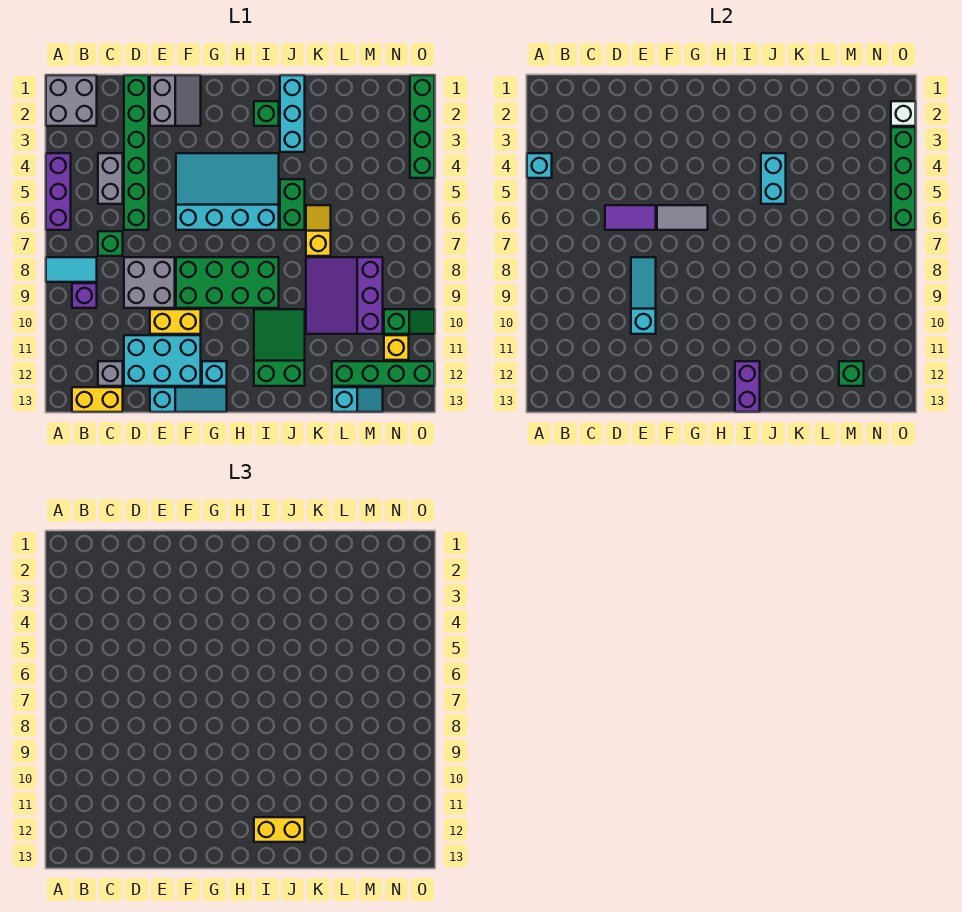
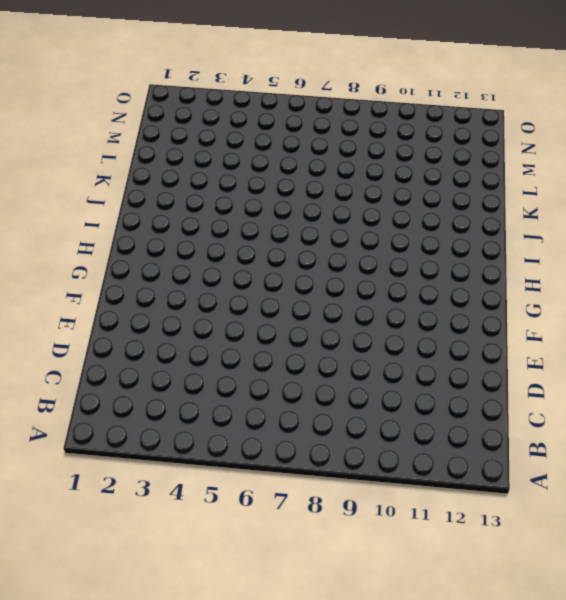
none -> grey brick A1:B2 level 1
none -> purple brick A4:A6 level 1
none -> cyan tile A8:B8 level 1
none -> purple brick B9 level 1

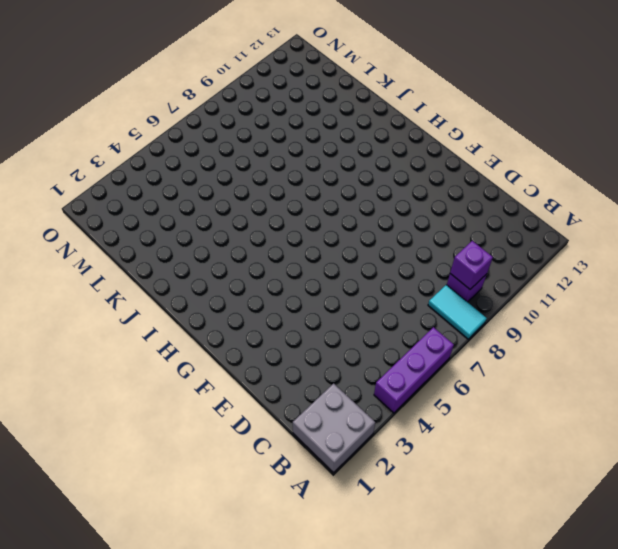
purple brick B9 level 2 -> none
none -> yellow brick B13:C13 level 1
none -> grey brick C4:C5 level 1
none -> green brick C7 level 1
none -> grey brick C12 level 1

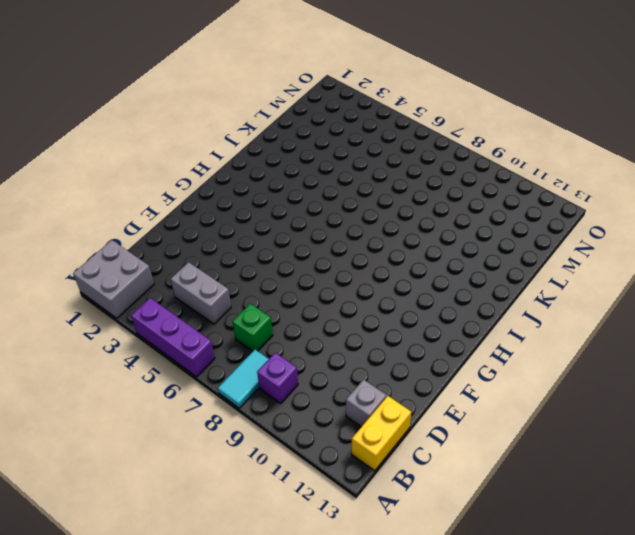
none -> green brick D1:D6 level 1
none -> grey brick D8:E9 level 1
none -> cyan brick D11:F12 level 1
none -> grey slope E1:F2 level 1 top E

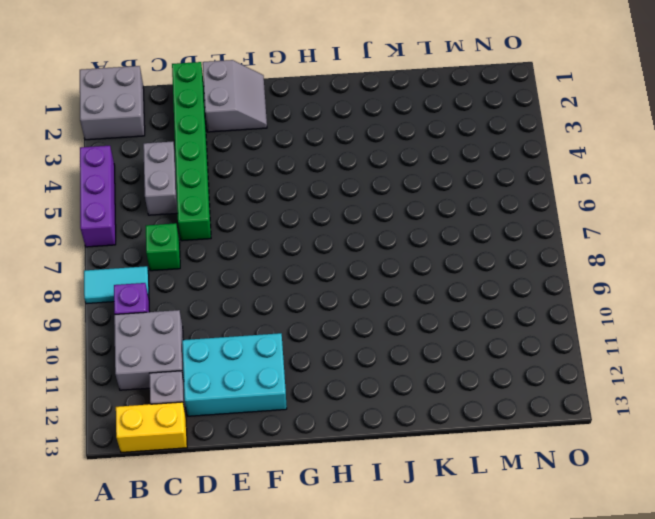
grey brick B10:C11 level 1 -> grey brick D8:E9 level 1
none -> yellow brick E10:F10 level 1
none -> cyan slope E13:G13 level 1 top E
none -> cyan slope F4:I6 level 1 top 6
none -> green brick F8:I9 level 1

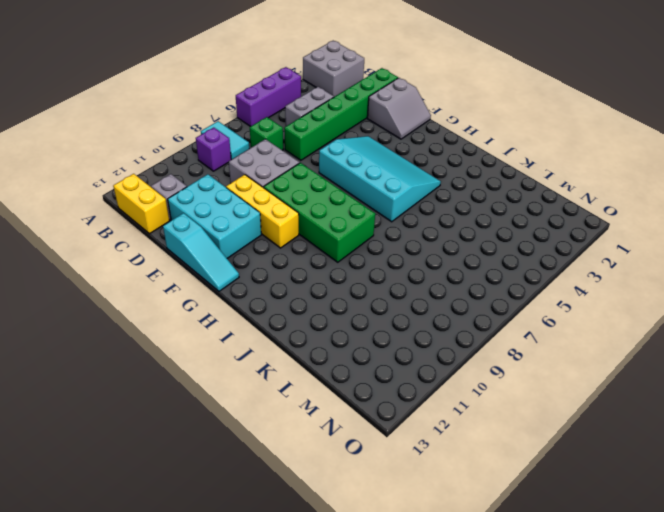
yellow brick E10:G10 level 1 -> yellow brick E10:F10 level 1
none -> cyan brick G12 level 1
none -> green brick I2 level 1
none -> green slope I10:J12 level 1 top 12
none -> cyan brick J1:J3 level 1

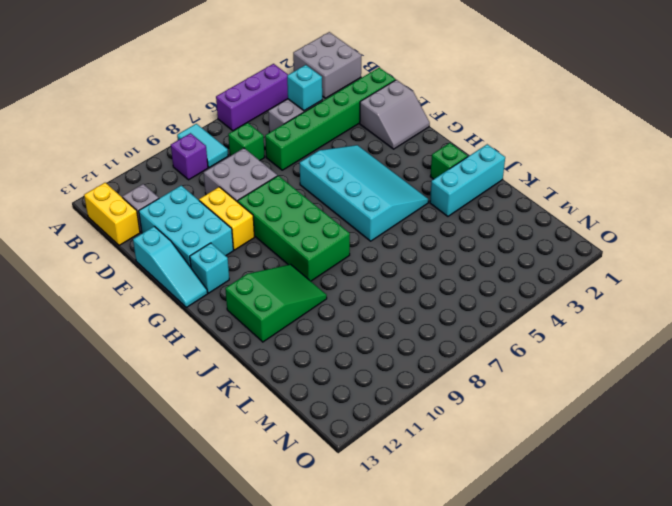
cyan brick C4 level 2 -> cyan brick A4 level 2
none -> green brick J5:J6 level 1
none -> yellow slope K6:K7 level 1 top 7
none -> purple slope K8:M10 level 1 top M
none -> green brick L12:O12 level 1

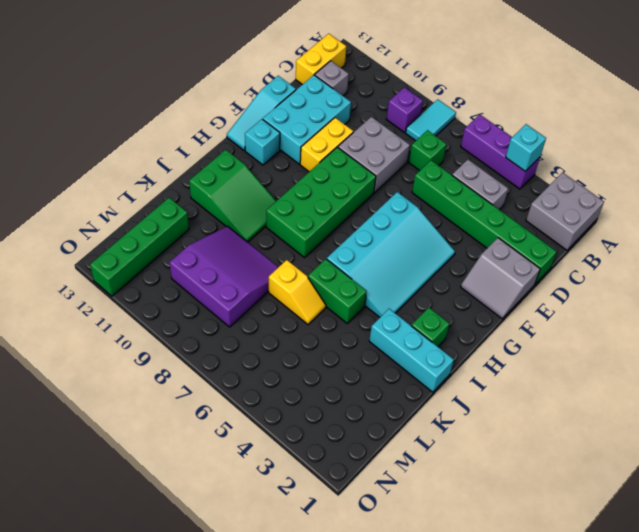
none -> cyan slope L13:M13 level 1 top L
none -> green slope N10:O10 level 1 top N
none -> yellow brick N11 level 1
none -> green brick O1:O4 level 1

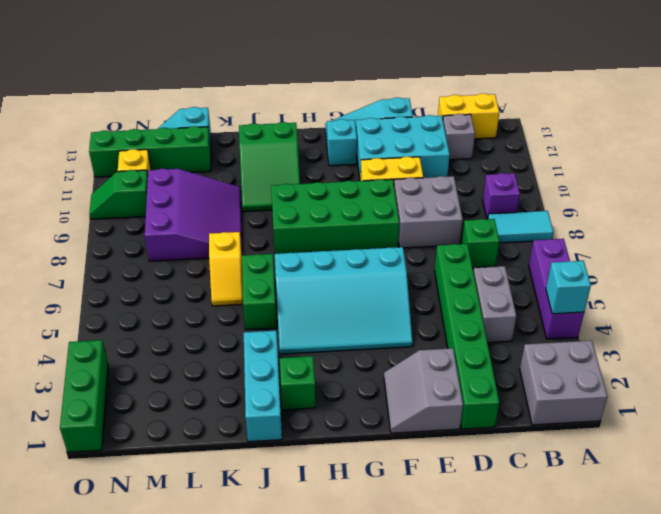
green brick O1:O3 level 1 -> green brick O1:O4 level 1
none -> purple tile D6:E6 level 2
none -> cyan slope E8:E10 level 2 top 10
none -> grey tile F6:G6 level 2
none -> purple brick I12:I13 level 2

